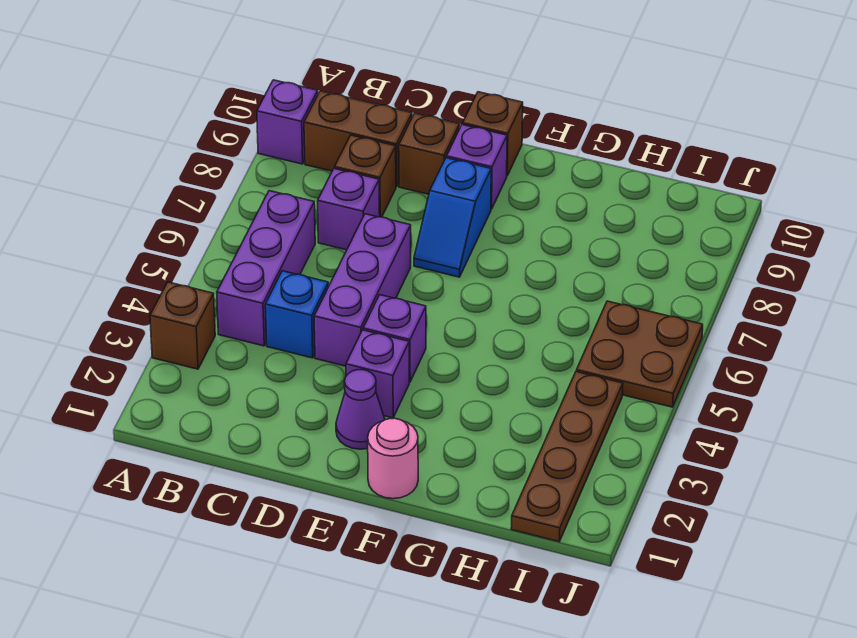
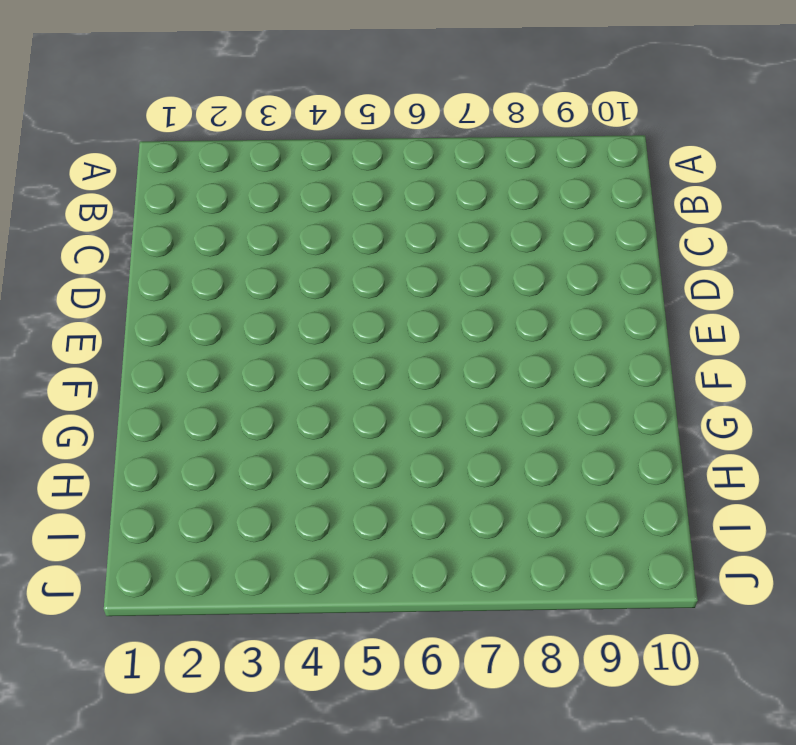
none -> brown brick A3 level 1
none -> purple brick A9 level 1
none -> purple brick B4:B6 level 1

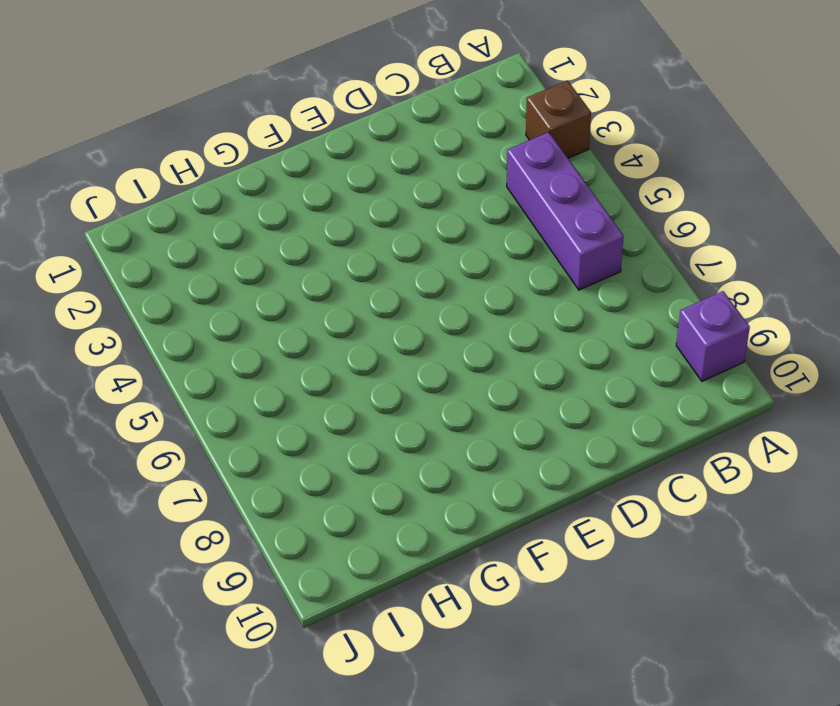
none -> brown brick B9:C9 level 1
none -> blue brick C4 level 1
none -> purple brick C7 level 1

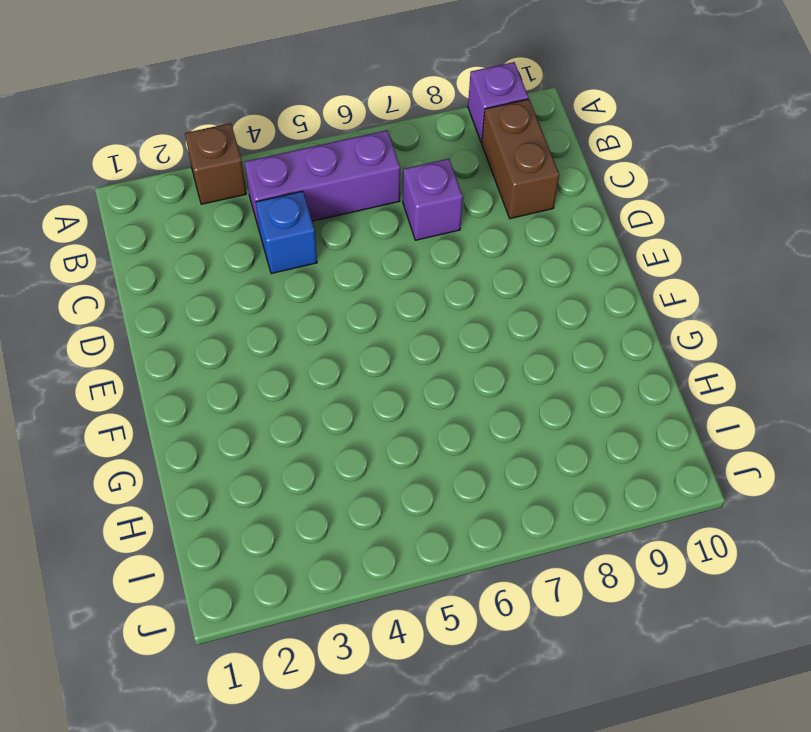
none -> brown brick C8 level 1
none -> purple brick D4:D6 level 1
none -> brown brick D9 level 1

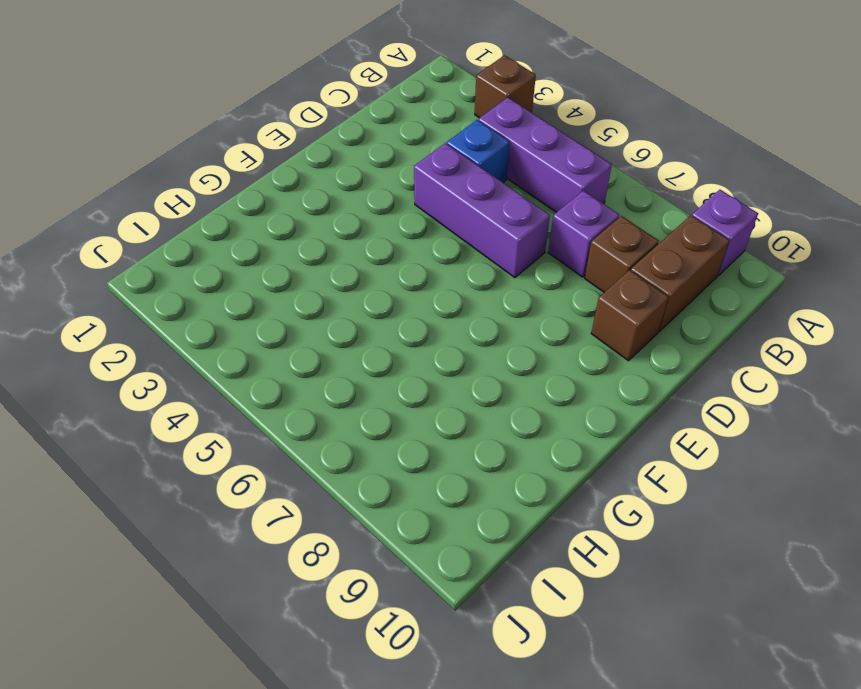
none -> purple cone E2 level 1
none -> purple brick E3 level 1
none -> purple brick E4 level 1

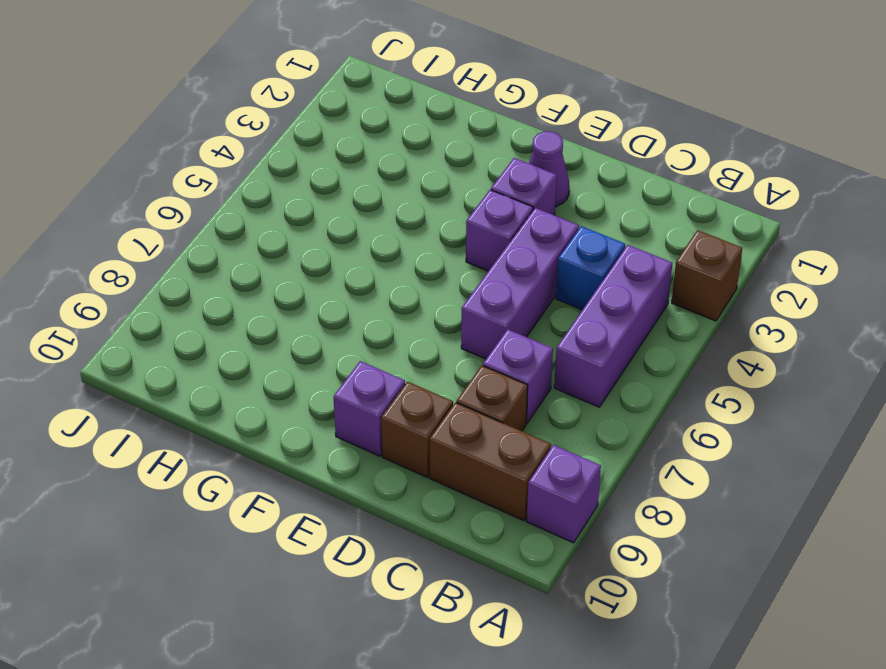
none -> blue slope E7:E8 level 1 top 8
none -> brown brick E10 level 1
none -> pink round brick F1 level 1

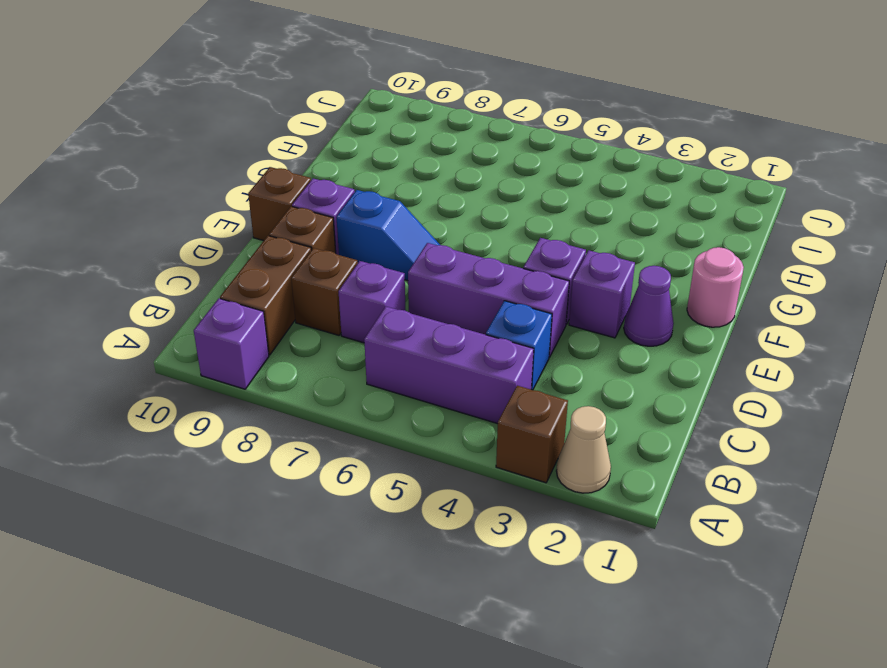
tan cone A2 level 1 -> none
none -> brown plate I1:I4 level 1
none -> brown plate I5:J6 level 1

